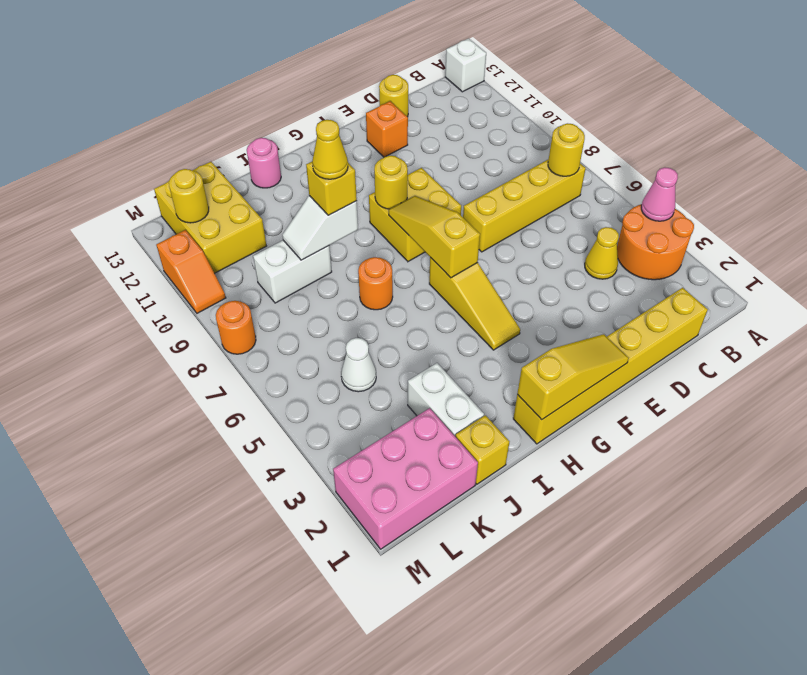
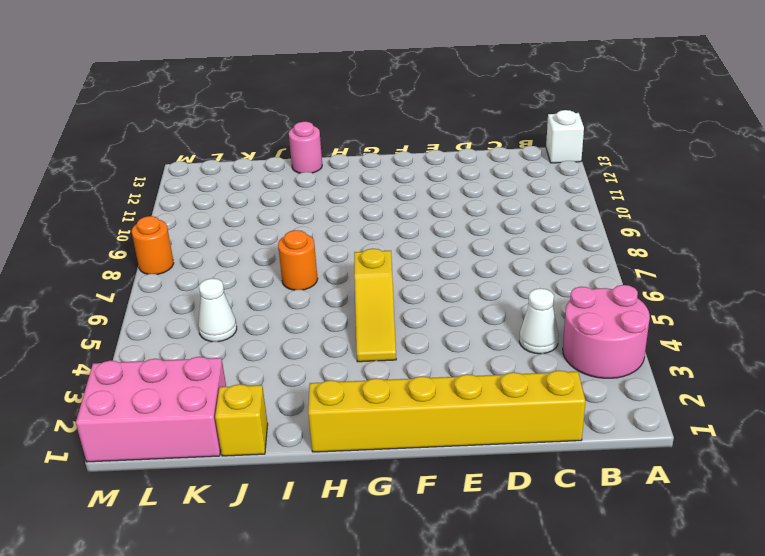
pink round brick A3:B4 level 1 -> orange round brick A3:B4 level 1
white cone C4 level 1 -> yellow cone C4 level 1
none -> yellow brick B7:E7 level 1
none -> yellow round brick D13 level 1
none -> orange brick E12 level 1

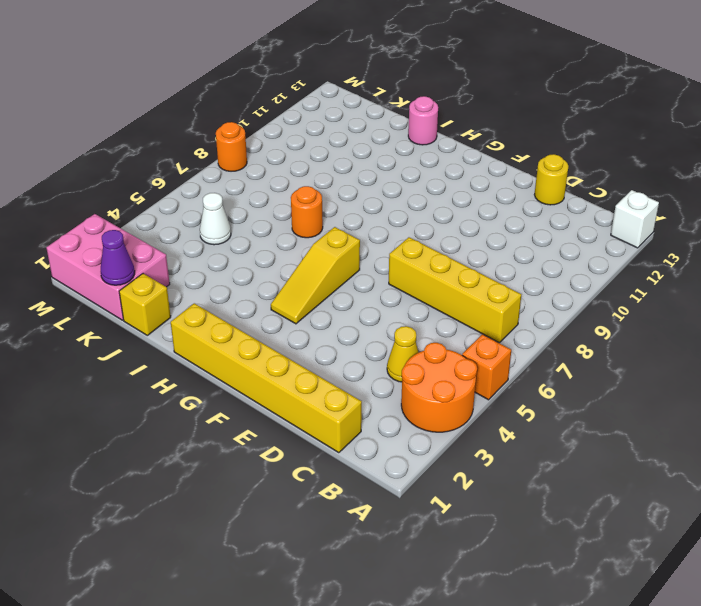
orange brick A5 level 1 -> orange brick E12 level 1
purple cone K1 level 2 -> none
none -> yellow brick F8:G9 level 1
none -> white brick J2:J3 level 1
none -> white brick J9:K9 level 1

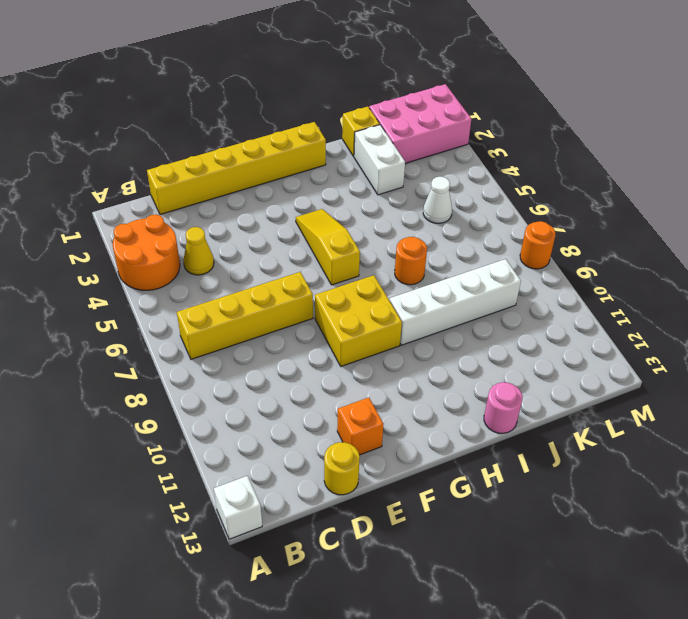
white brick H9:K9 level 1 -> white brick J9:K9 level 1
none -> yellow brick K11:L13 level 1
none -> orange slope M10:M11 level 1 top 11
none -> pink cone A4 level 2

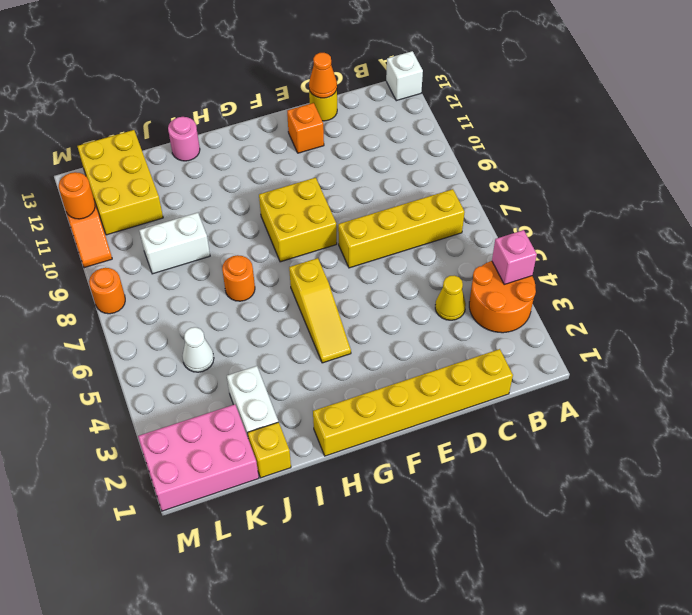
pink brick A4 level 2 -> pink cone A4 level 2
orange cone D13 level 2 -> none
orange round brick M11 level 2 -> none
none -> yellow round brick B7 level 2
none -> yellow slope F1:H1 level 2 top H
none -> yellow slope G6:G8 level 2 top 6

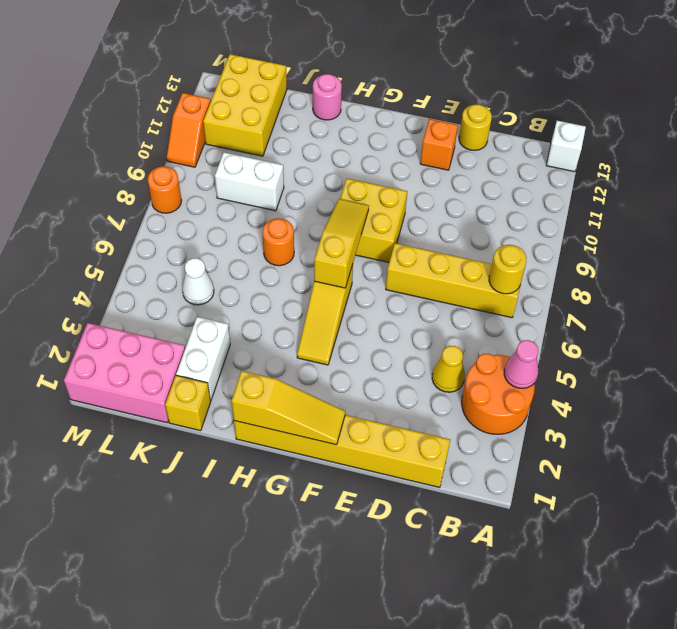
none -> yellow round brick G9 level 2
none -> white slope I9:J9 level 2 top I
none -> yellow round brick L12 level 2

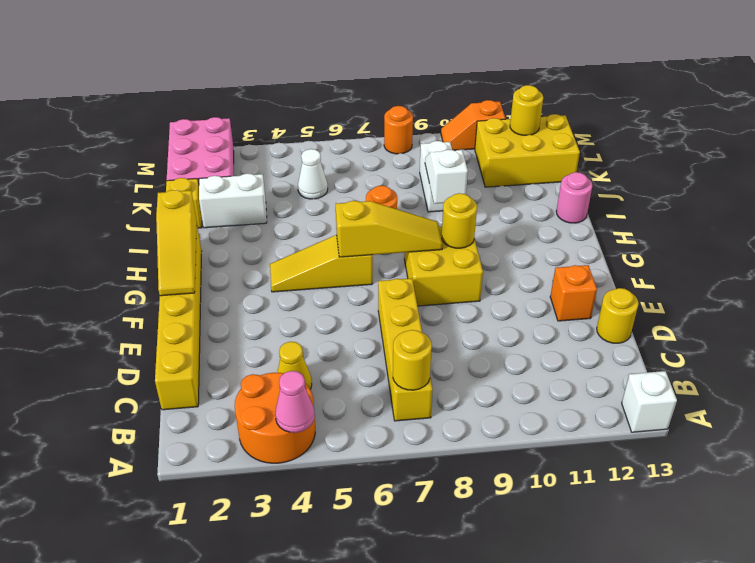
none -> yellow brick I9 level 3
none -> yellow cone I9 level 4

